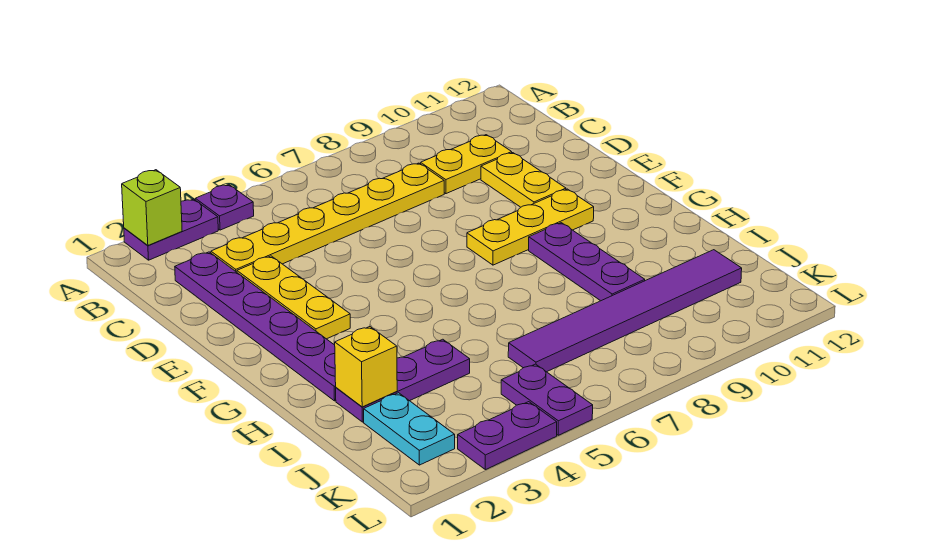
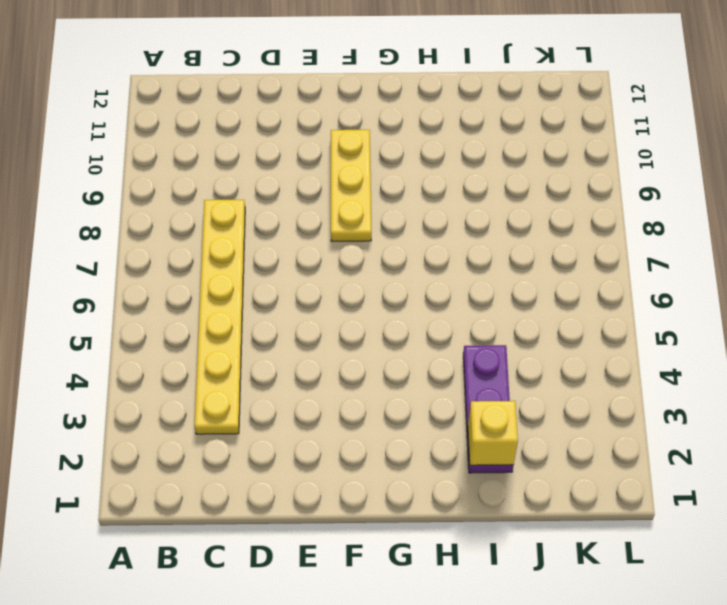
none -> purple plate A2:A3 level 1
none -> purple plate A4 level 1
none -> purple plate C2:H2 level 1

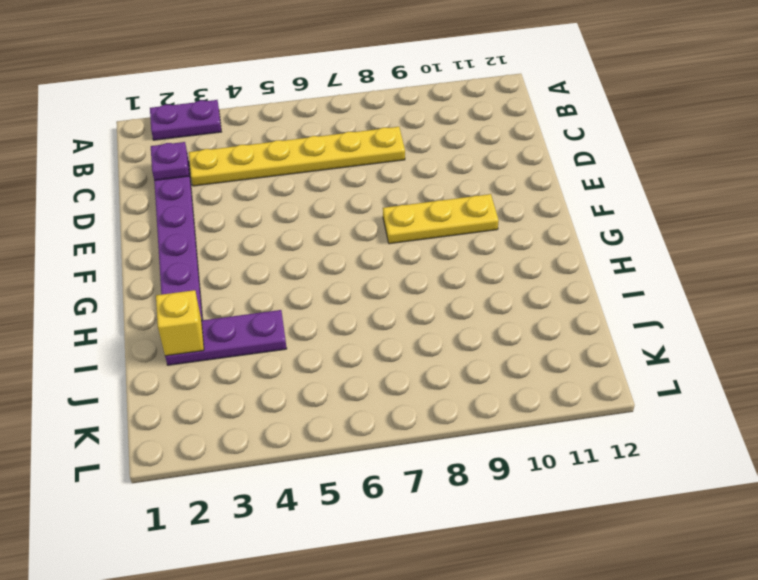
purple plate C2 level 2 -> purple plate A4 level 1
none -> yellow plate C9:C10 level 1
none -> yellow plate D3:F3 level 1
none -> yellow plate D10:E10 level 1

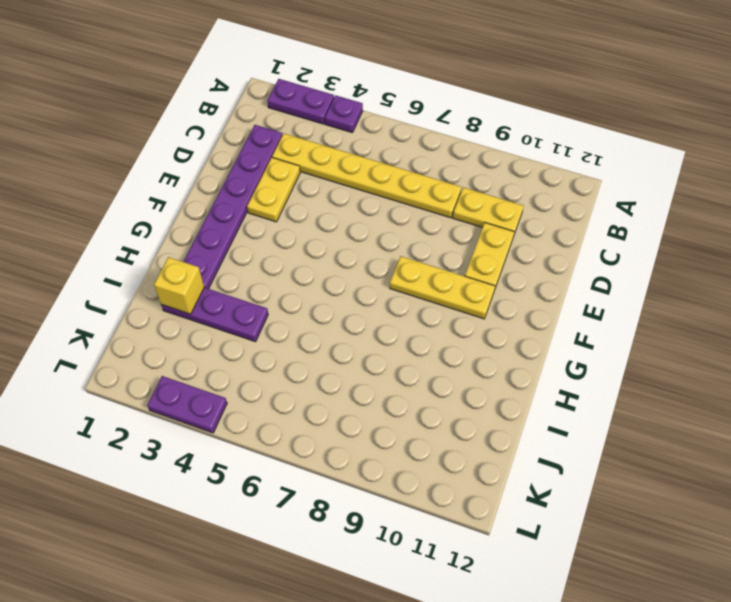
yellow plate D3:E3 level 1 -> yellow plate D3:F3 level 1
none -> purple plate G9:I9 level 1
none -> cyan plate J2:K2 level 1
none -> purple tile J6:J11 level 1

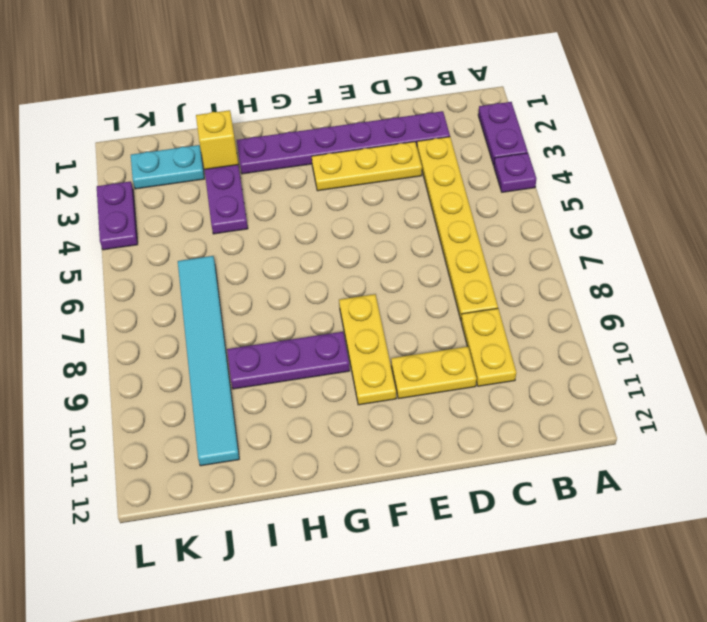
cyan tile J6:J11 level 1 -> purple tile J6:J11 level 1
none -> purple plate K5:L5 level 1
none -> lime brick A2 level 2

